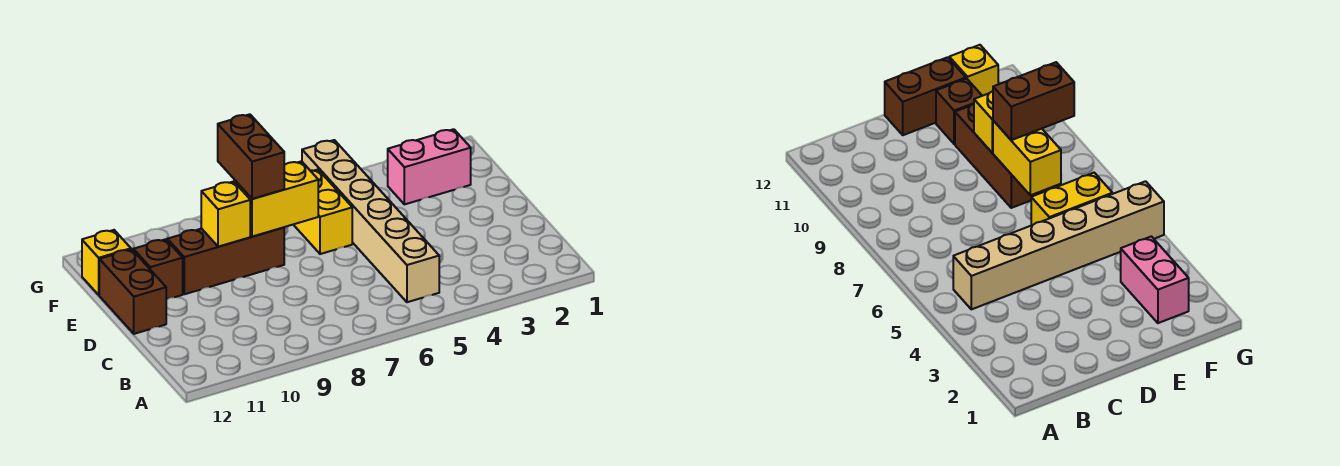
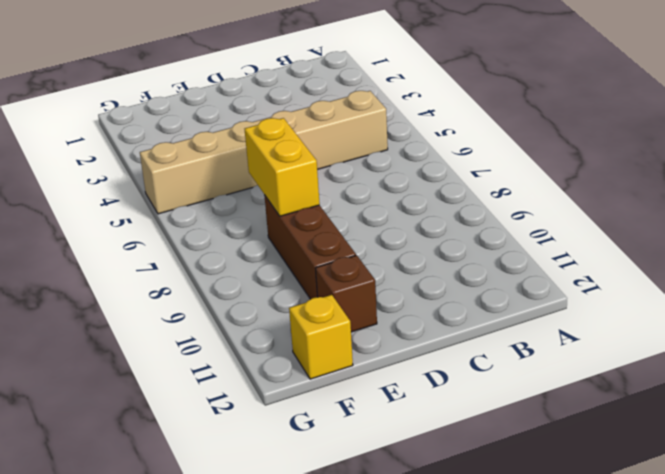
none -> brown brick D12:E12 level 1
none -> yellow brick E6:F6 level 1

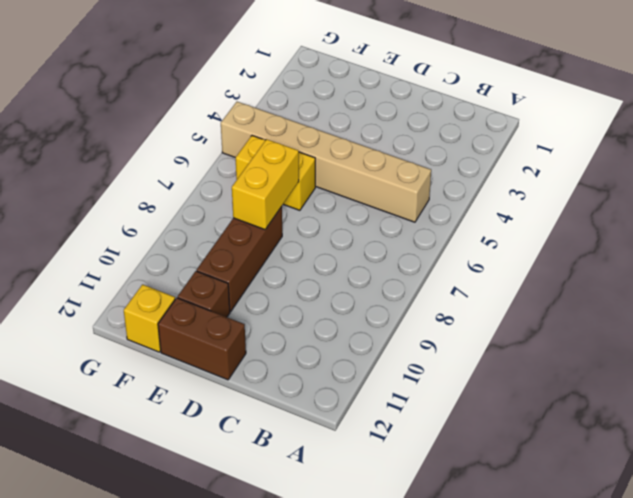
none -> pink brick F2:F3 level 1
none -> yellow brick E9 level 2

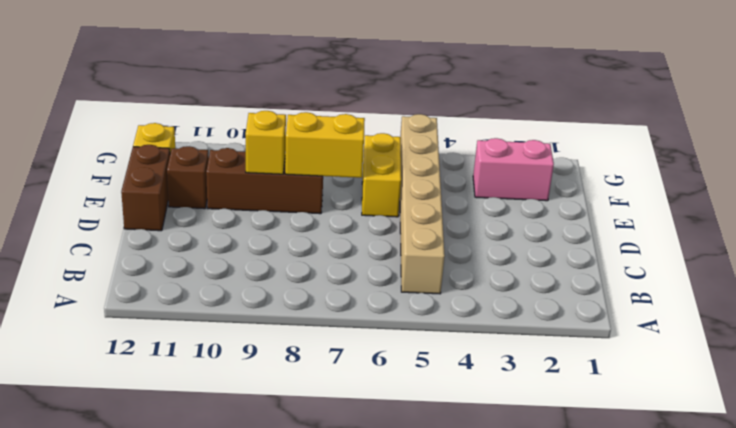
none -> brown brick E8:F8 level 3

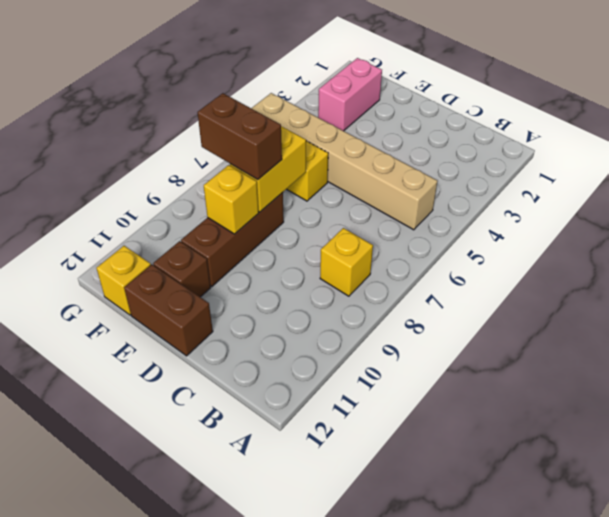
yellow brick B8 level 1 -> none

